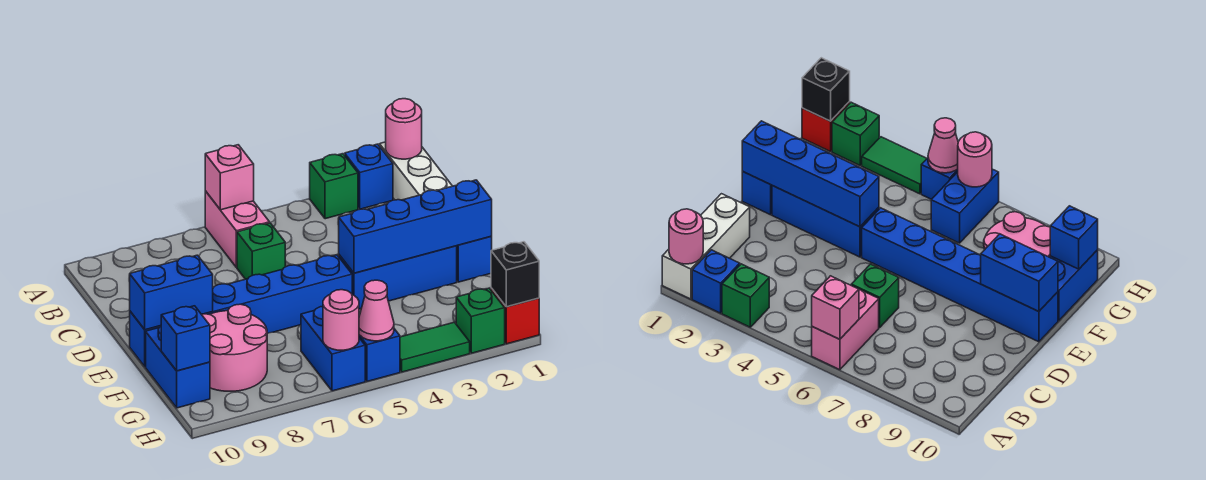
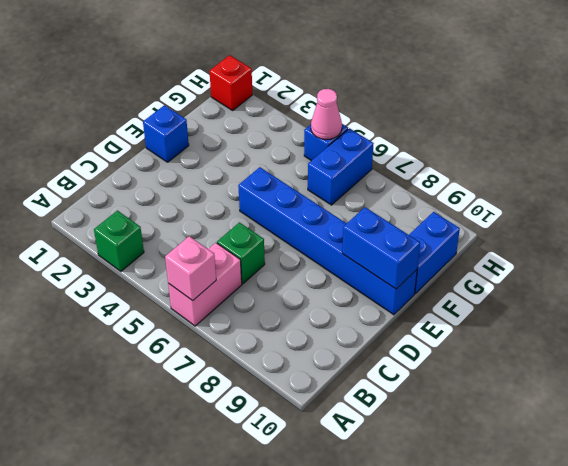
none -> white brick A1:C1 level 1
none -> blue brick A2 level 1
none -> blue brick E2:E4 level 1

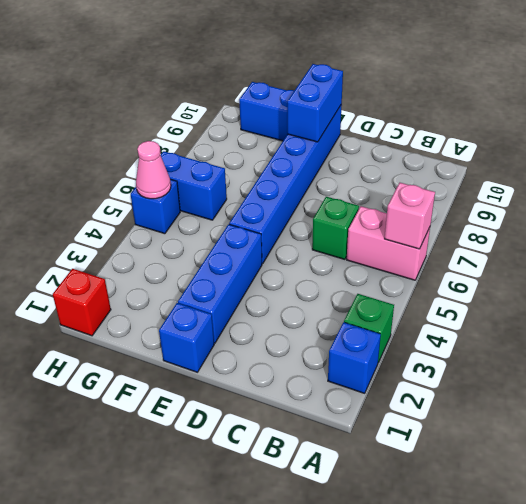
none -> white brick A1:C1 level 1
none -> pink round brick F8:G9 level 1
none -> green brick H2 level 1

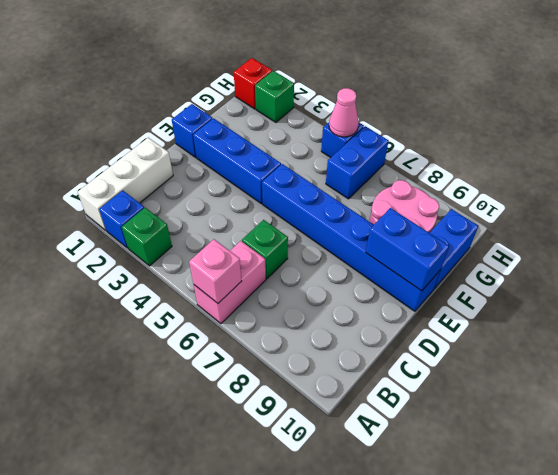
none -> green tile H3:H4 level 1
none -> pink round brick A1 level 2
none -> blue brick E1:E4 level 2

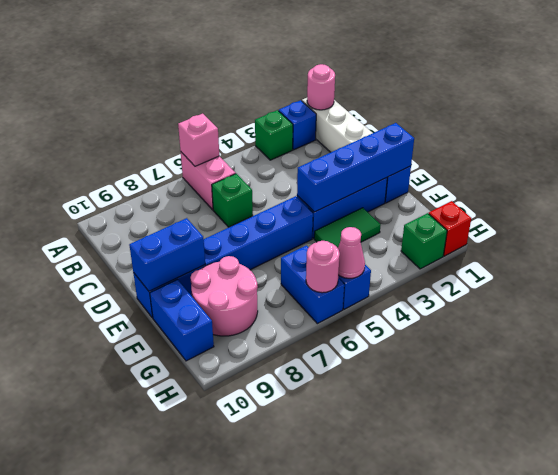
green tile F3:F4 level 1 -> green tile H3:H4 level 1
none -> blue brick G10 level 2
none -> black brick H1 level 2

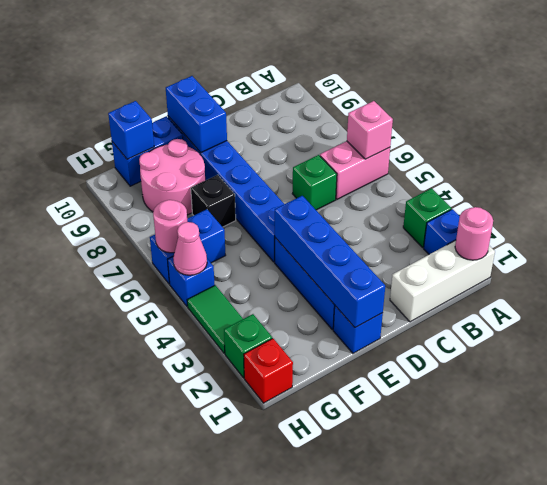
black brick F7 level 1 -> black brick H1 level 2

